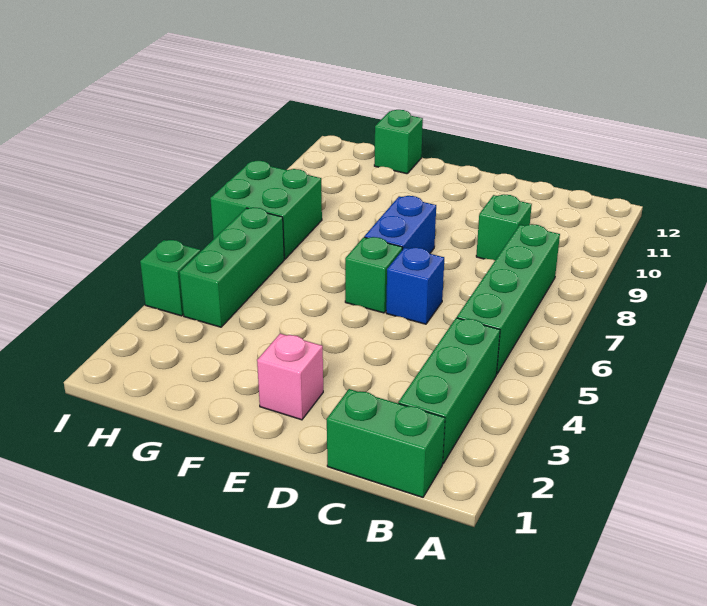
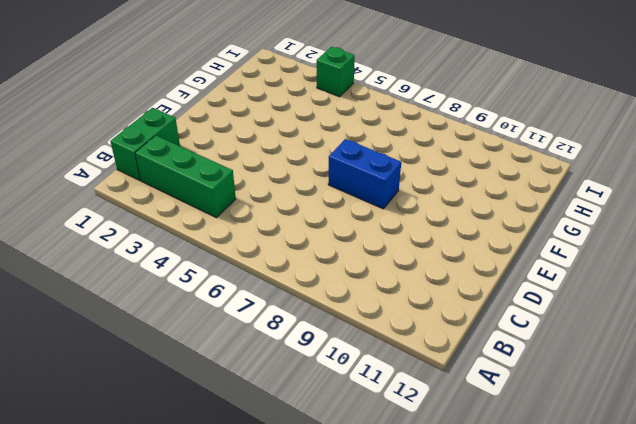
none -> green brick B5:B8 level 1
none -> green brick C9 level 1
none -> blue brick D6 level 1

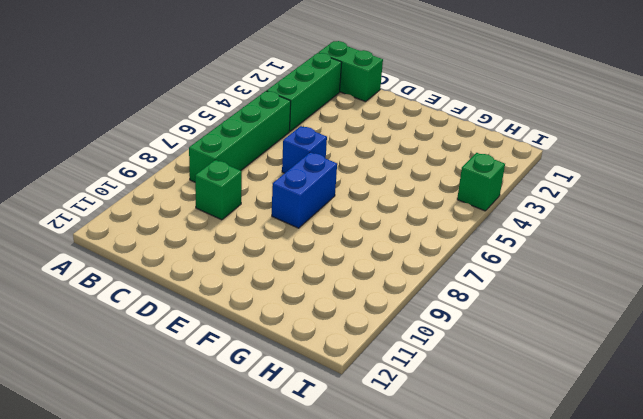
none -> pink brick E2 level 1
none -> green brick E6 level 1
none -> green brick G12 level 1

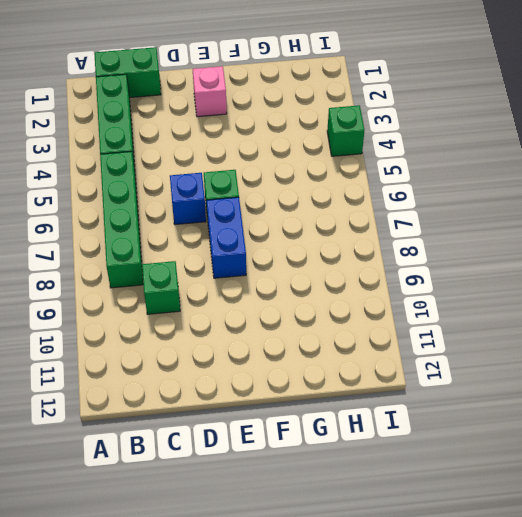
none -> green brick G12 level 1
none -> green brick H4:H6 level 1
none -> green brick H7:I8 level 1

